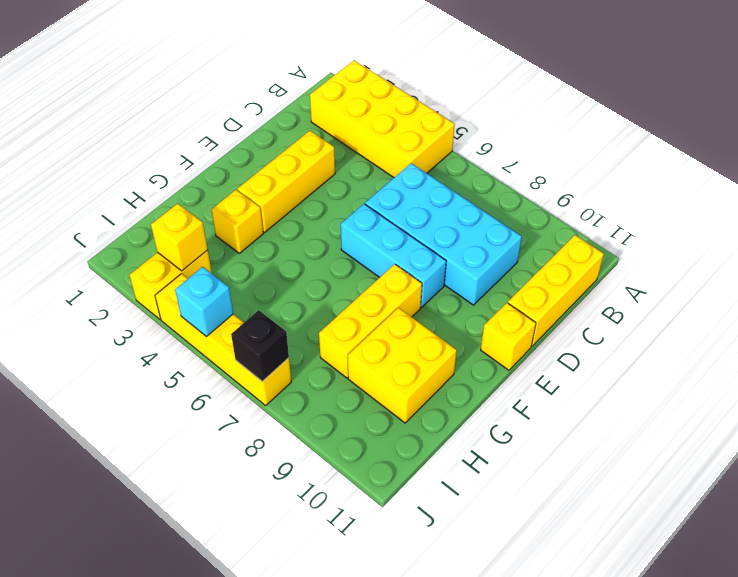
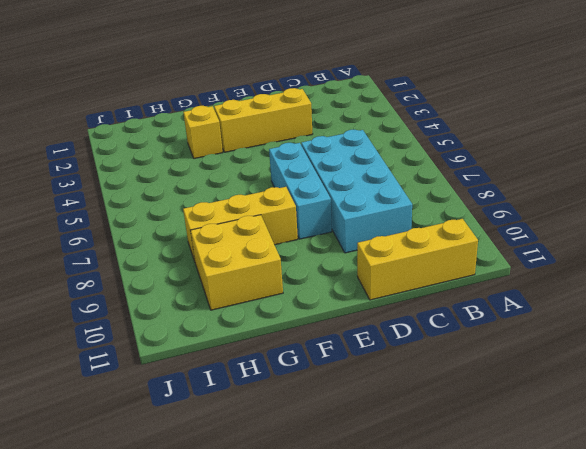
none -> yellow brick A2:B5 level 1
none -> yellow brick E11 level 1
none -> yellow brick I3:J3 level 1

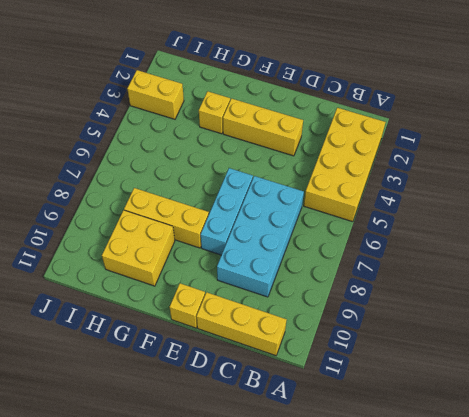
none -> yellow brick J4:J7 level 1
none -> yellow brick I3 level 2
none -> cyan brick J5 level 2

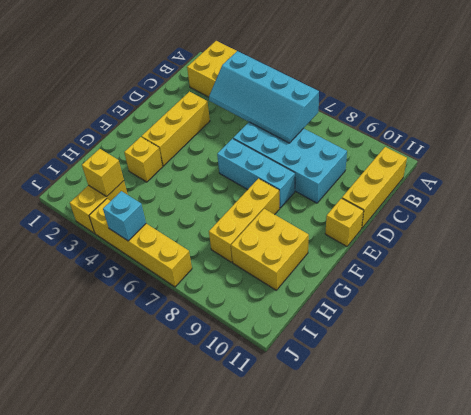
cyan slope B4:C7 level 2 top B -> none
none -> black brick J7 level 2

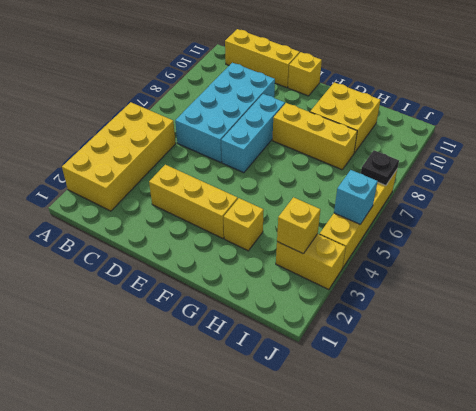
black plate J7 level 2 -> black brick J7 level 2

